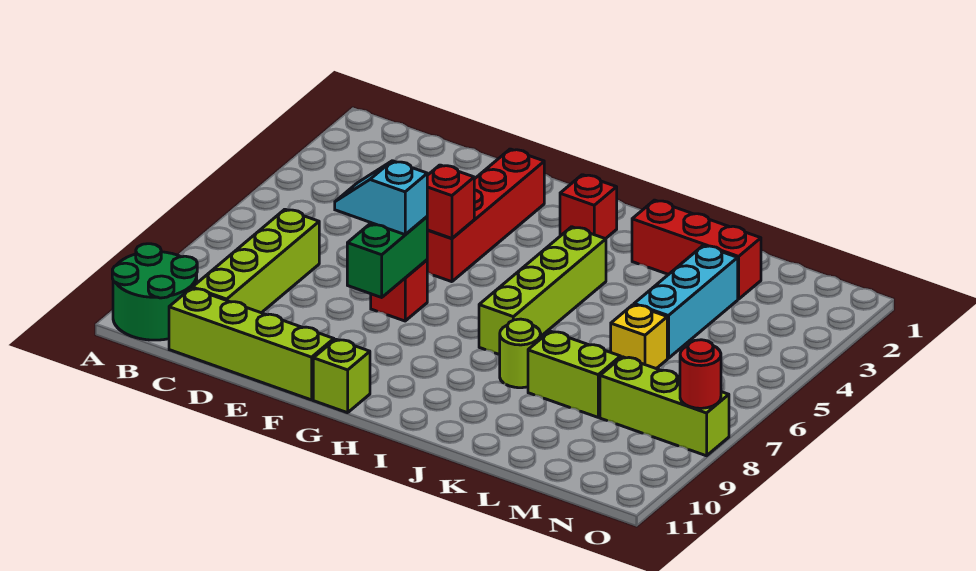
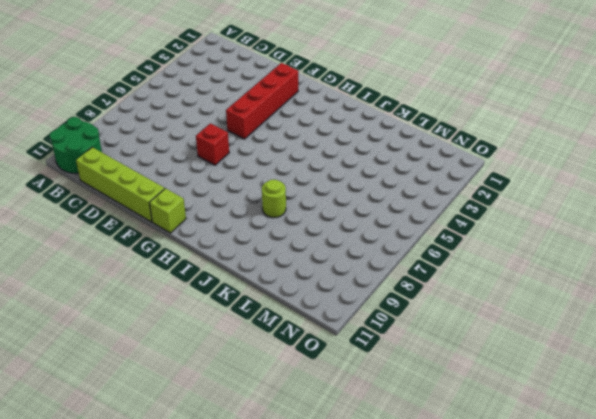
none -> lime brick C7:C10 level 1
none -> red brick H2 level 1
none -> lime brick I4:I7 level 1

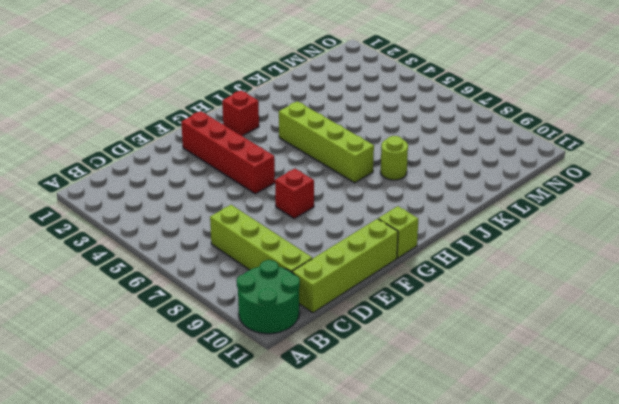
none -> red brick J2:L2 level 1
none -> lime brick K8:L8 level 1
none -> cyan brick L3:L5 level 1

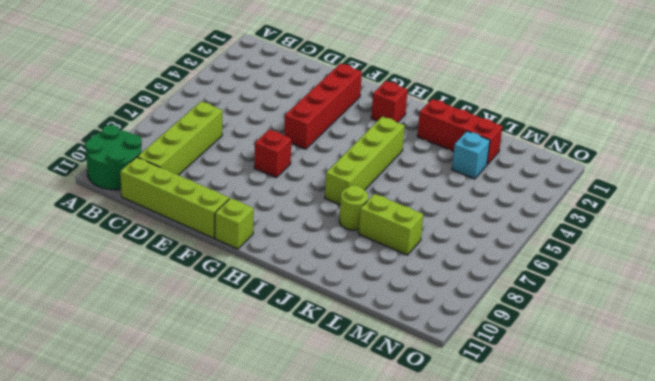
cyan brick L3 level 1 -> cyan brick L3:L5 level 1
none -> yellow brick L6 level 1
none -> lime brick M8:O8 level 1
none -> red brick F5 level 2

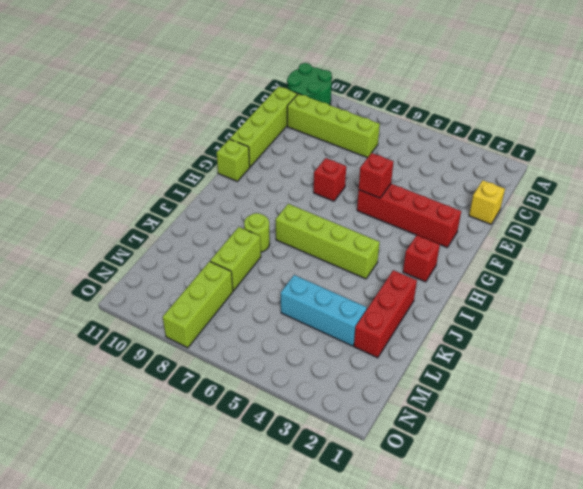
yellow brick D1 level 1 -> yellow brick L6 level 1
none -> green brick F7:F8 level 2
none -> red round brick O8 level 2
none -> cyan slope E7:F7 level 3 top F

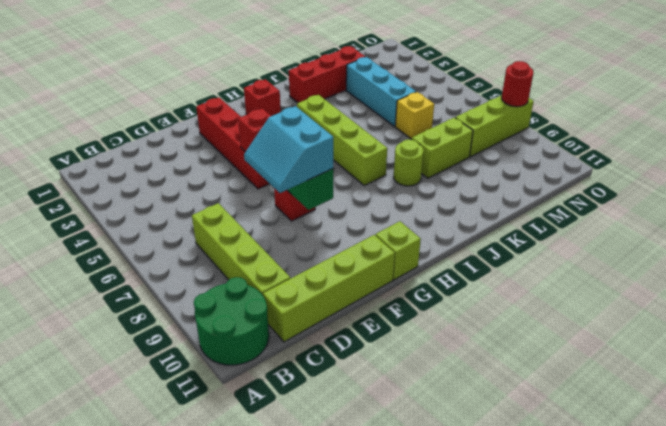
cyan slope E7:F8 level 3 top F -> cyan slope E7:F7 level 3 top F

